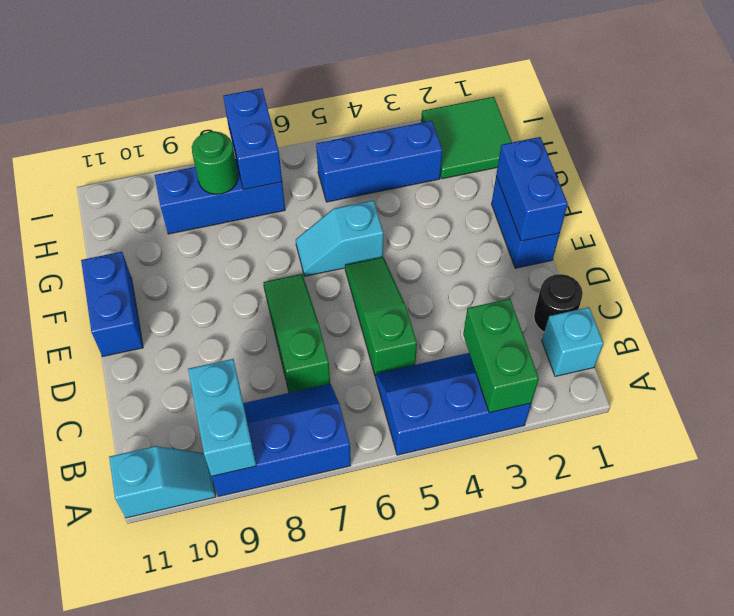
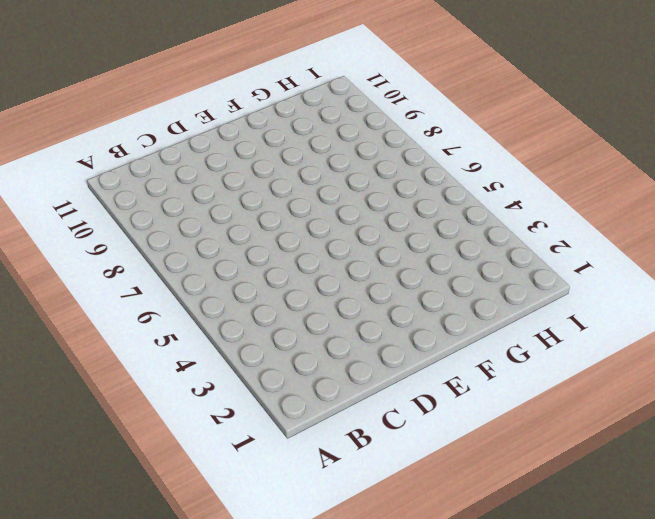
none -> blue slope A3:B5 level 1 top A
none -> blue slope A7:B9 level 1 top A
none -> cyan slope A10:A11 level 1 top 11

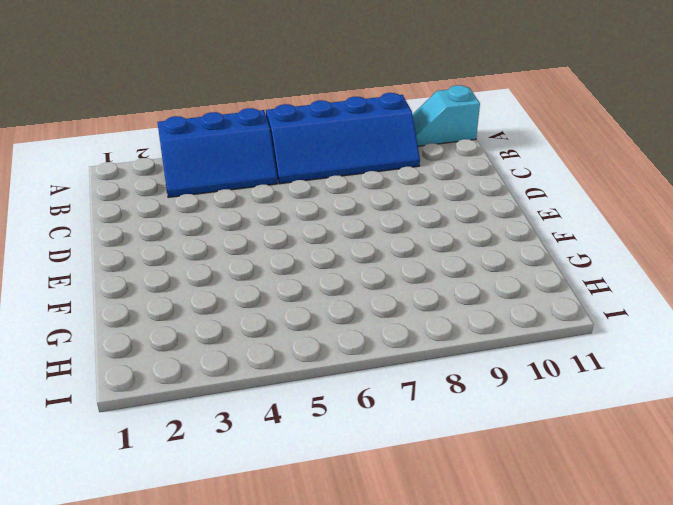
blue slope A6:B9 level 1 top A -> blue slope A7:B9 level 1 top A
none -> cyan brick B1 level 1
none -> black round brick C1 level 1
none -> green slope C5:E5 level 1 top C

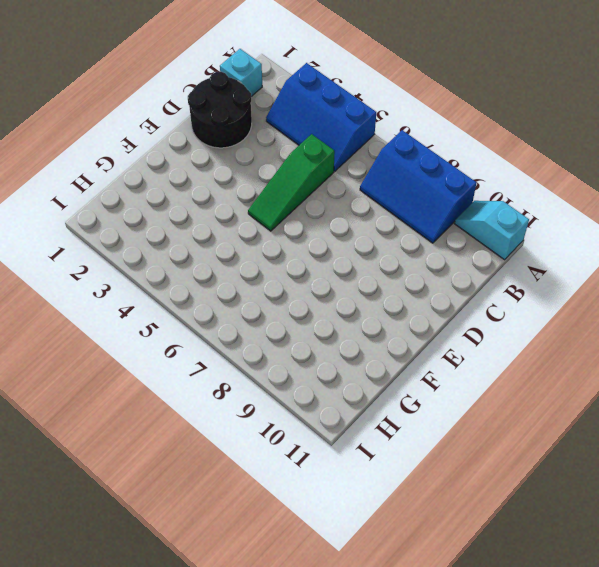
black round brick C1:D2 level 1 -> black round brick C1 level 1
none -> green slope C7:E7 level 1 top C
none -> blue brick E1:F1 level 1
none -> blue brick E11:F11 level 1

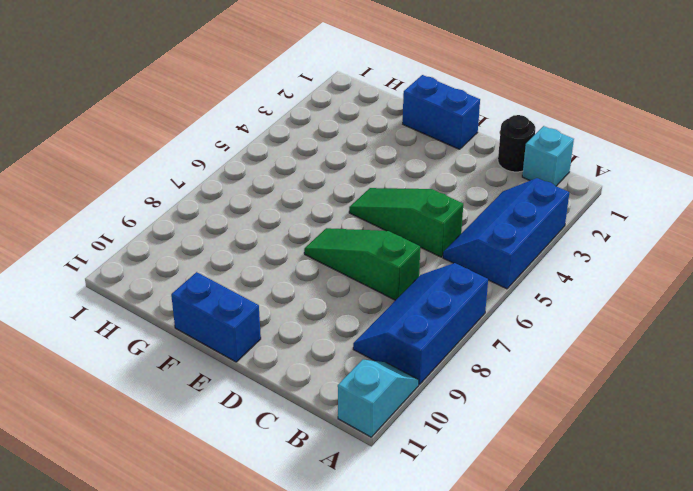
none -> cyan slope F5:F6 level 1 top 5
none -> green tile H1:I2 level 1
none -> blue brick H3:H5 level 1

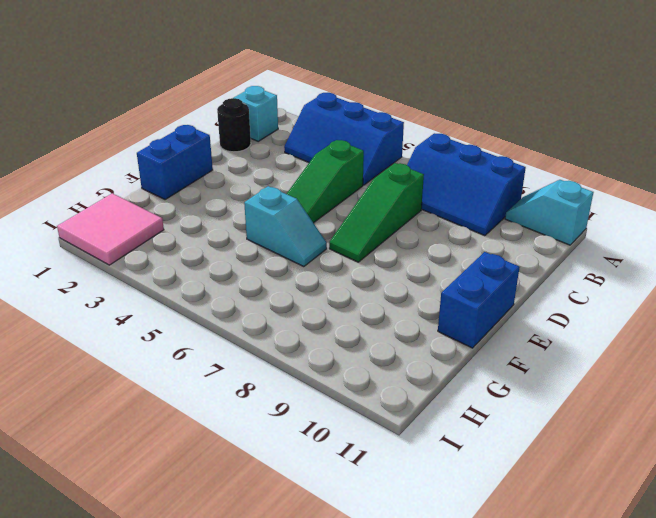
pink tile H1:I2 level 1 -> green tile H1:I2 level 1
none -> blue brick H3:H5 level 1
none -> blue brick H7:H9 level 1
none -> green brick A3:B3 level 2

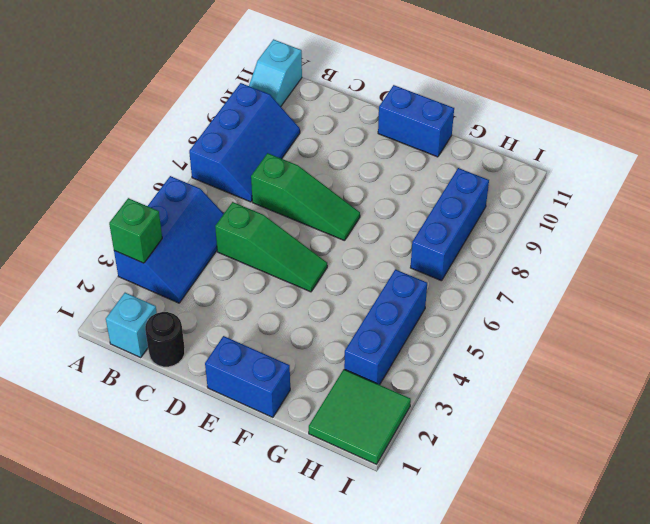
green brick A3 level 2 -> green brick A3:B3 level 2
none -> cyan slope F5:F6 level 1 top 5
none -> cyan brick A9:B9 level 2
none -> blue brick E1:F1 level 2

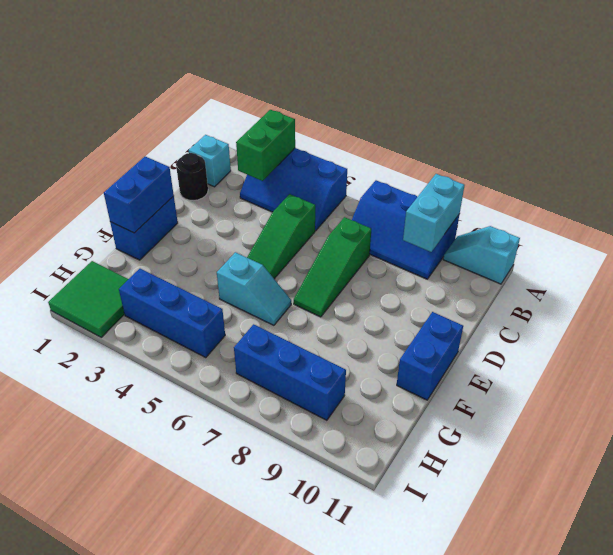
none -> blue brick H7:I7 level 2
none -> green round brick H8 level 2

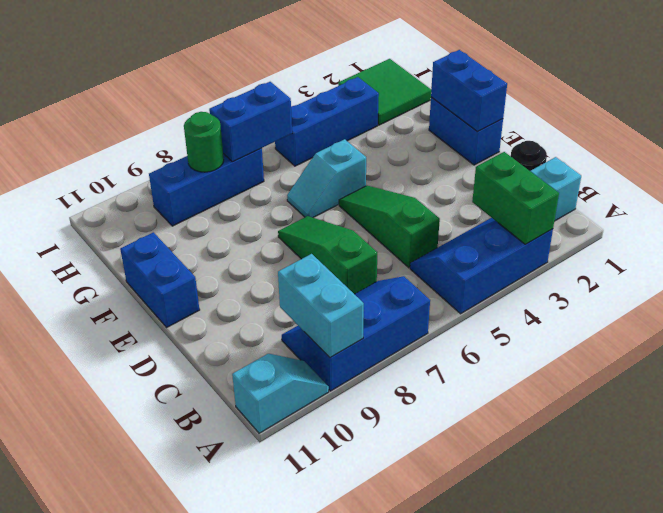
blue brick H6:H7 level 2 -> blue brick H7:I7 level 2

